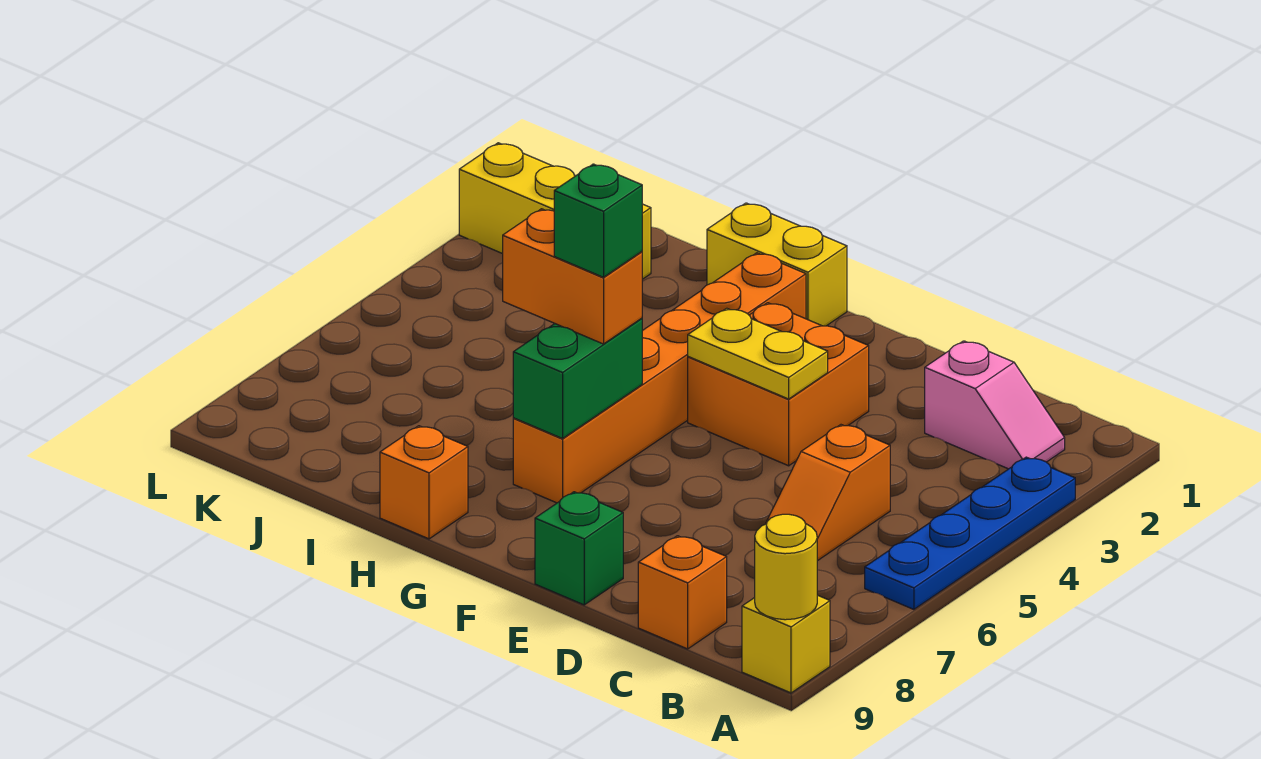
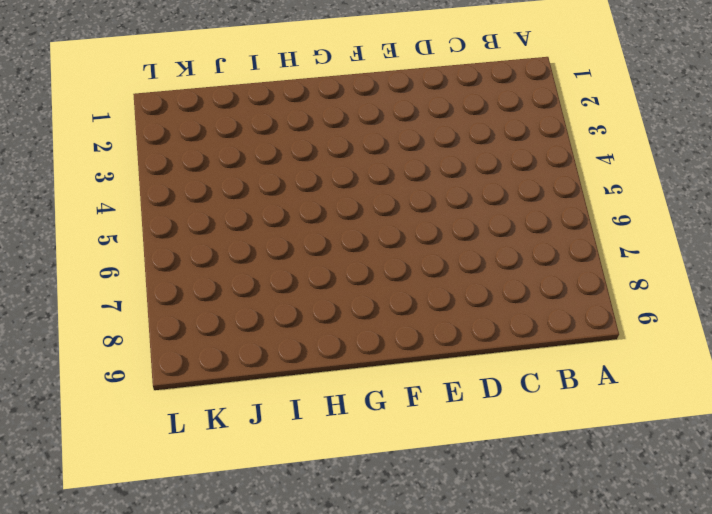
none -> blue plate A3:A6 level 1
none -> yellow brick A9 level 1
none -> pink slope B2:C2 level 1 top C

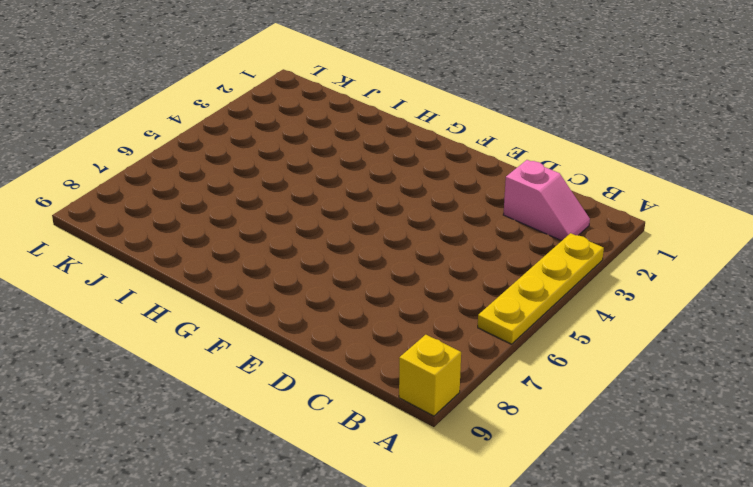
yellow plate A3:A6 level 1 -> blue plate A3:A6 level 1
none -> orange slope C5:C6 level 1 top 5
none -> orange brick C9 level 1
none -> orange brick E3:F4 level 1

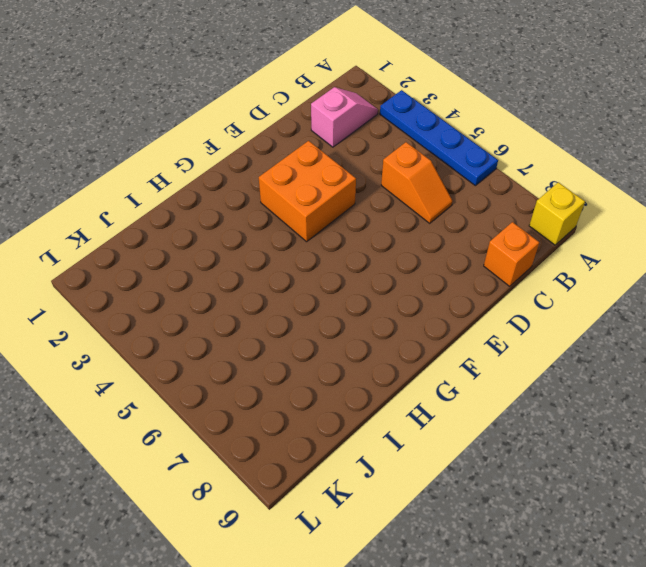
none -> green brick E9 level 1
none -> yellow brick G1:H1 level 1
none -> orange brick G2:G7 level 1

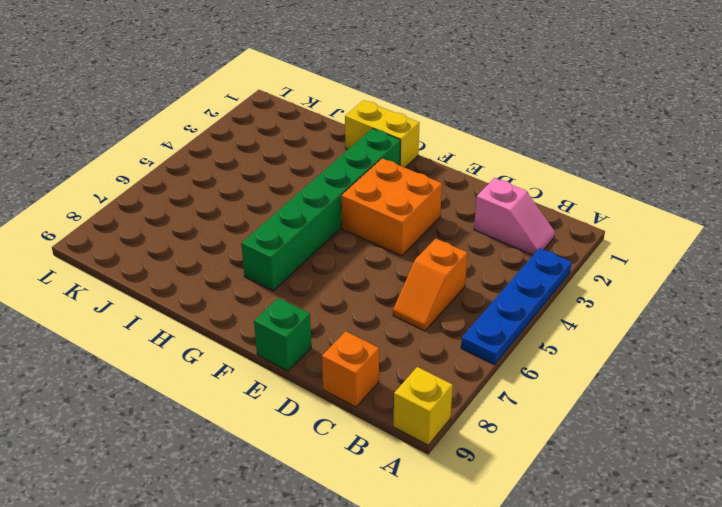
green brick G2:G7 level 1 -> orange brick G2:G7 level 1
none -> orange brick H9 level 1
none -> yellow brick J2:L2 level 1
none -> yellow round brick A9 level 2

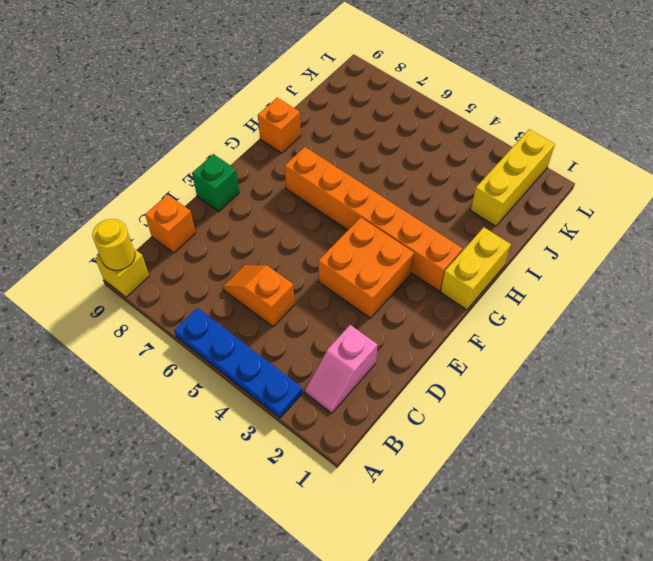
none -> yellow plate E4:F4 level 2
none -> green brick G6:G7 level 2
none -> orange brick G6:H6 level 3

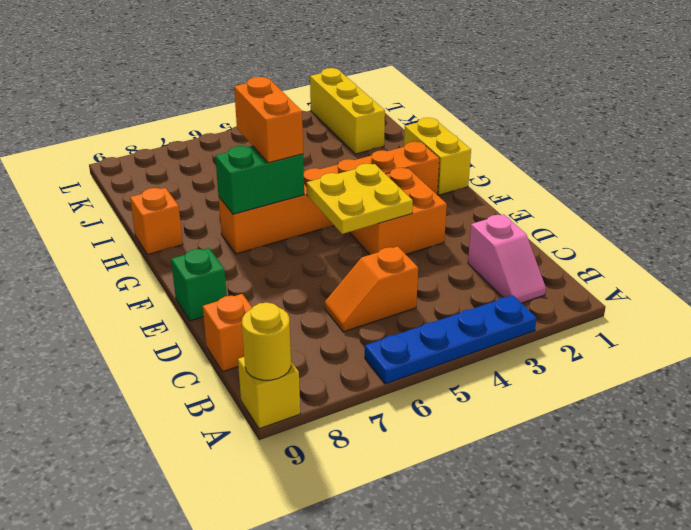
yellow plate E4:F5 level 2 -> yellow plate E4:F4 level 2
none -> green brick G6 level 4

